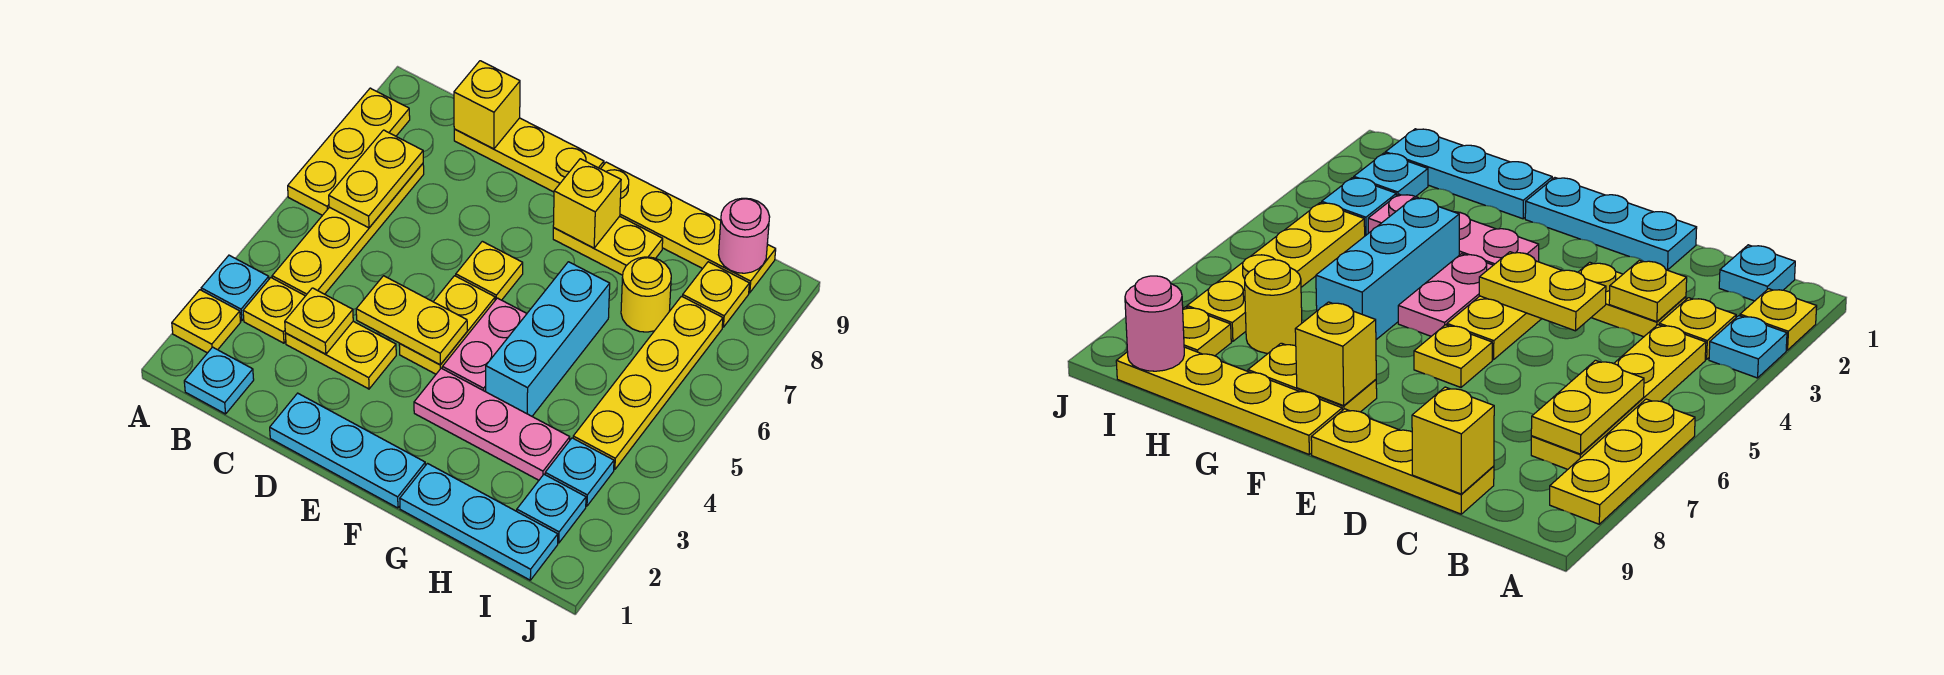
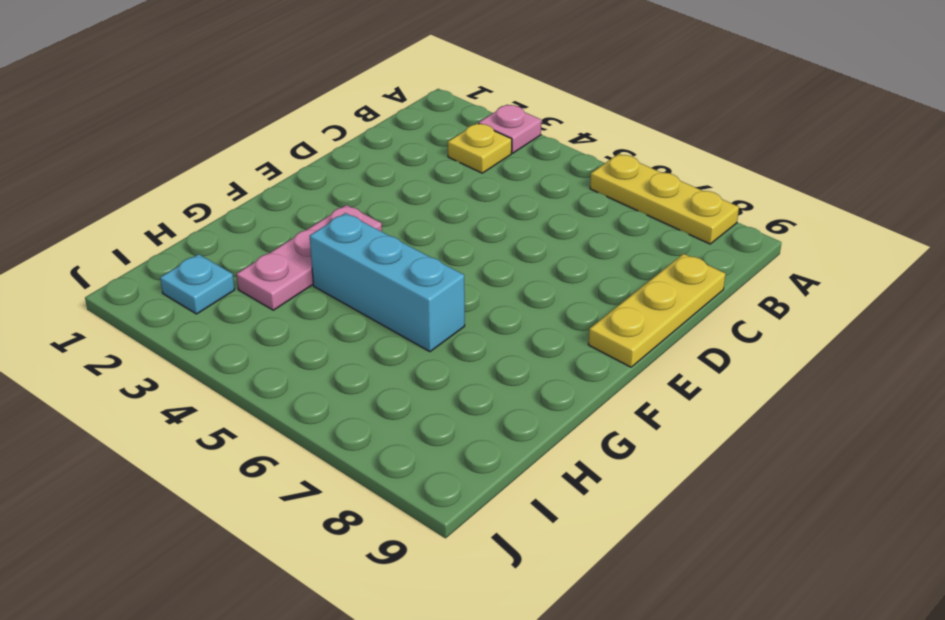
pink plate A3 level 1 -> cyan plate A3 level 1
none -> yellow plate A2 level 1
none -> cyan plate B1 level 1
none -> yellow plate B4:B7 level 1

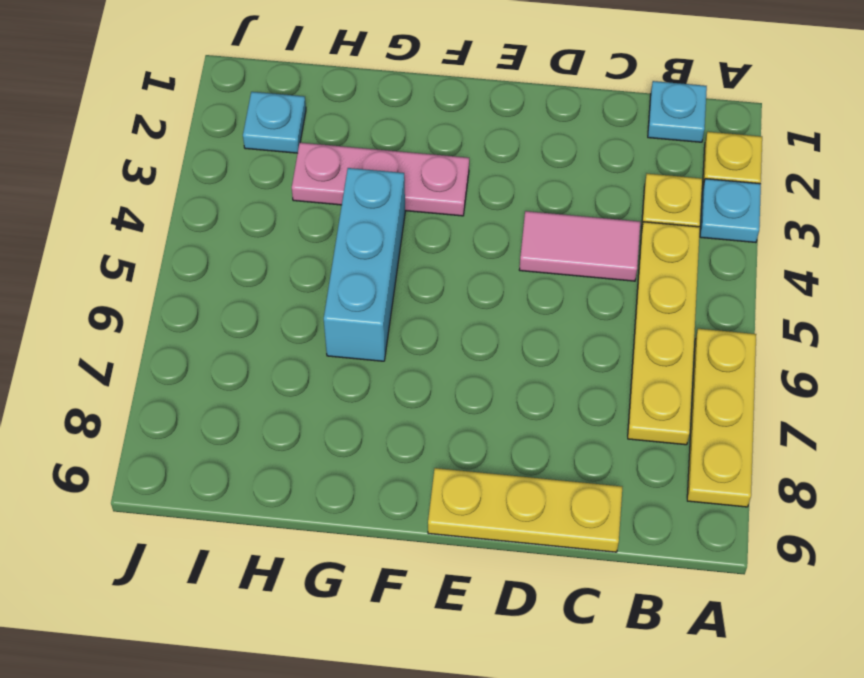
pink tile C4:D4 level 1 -> none
none -> yellow plate C3:D3 level 1
none -> cyan plate D1:F1 level 1
none -> yellow plate E4:E5 level 1

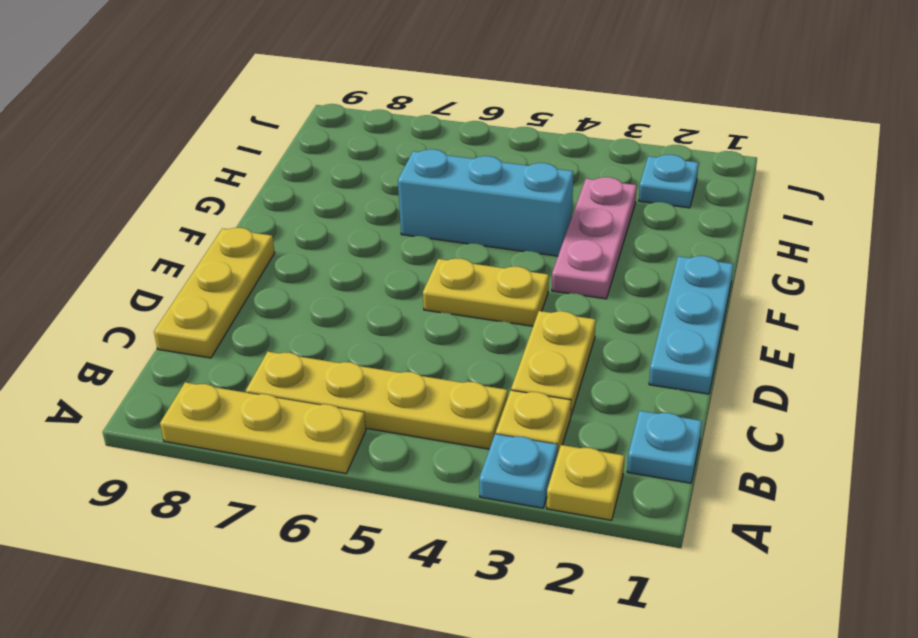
none -> yellow plate E6 level 1
none -> pink plate F4:F5 level 1
none -> yellow plate F8:G8 level 1

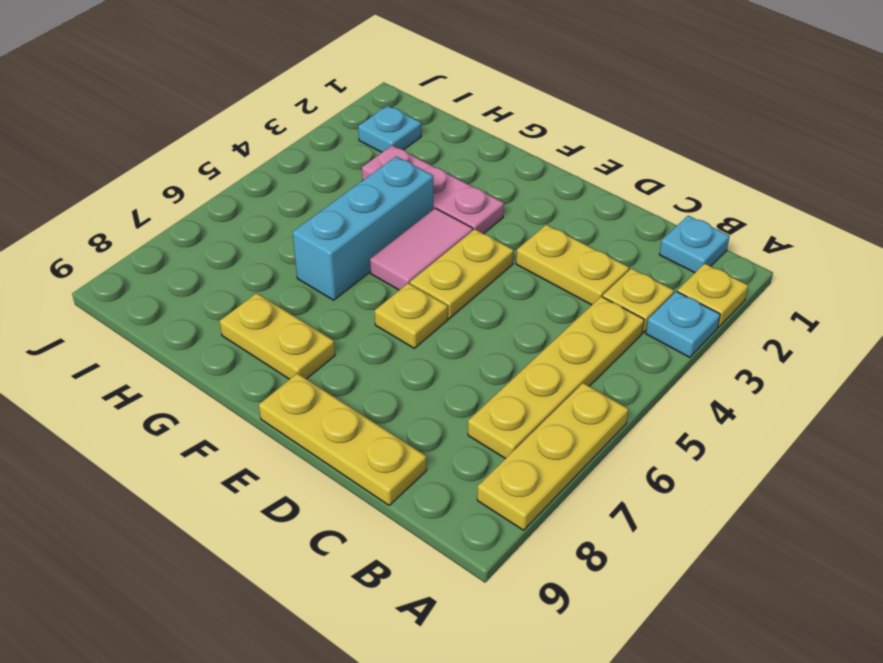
pink tile F4:F5 level 1 -> pink plate F4:F5 level 1
none -> cyan plate D1:F1 level 1
none -> yellow plate F9:I9 level 1
none -> cyan plate G1:I1 level 1

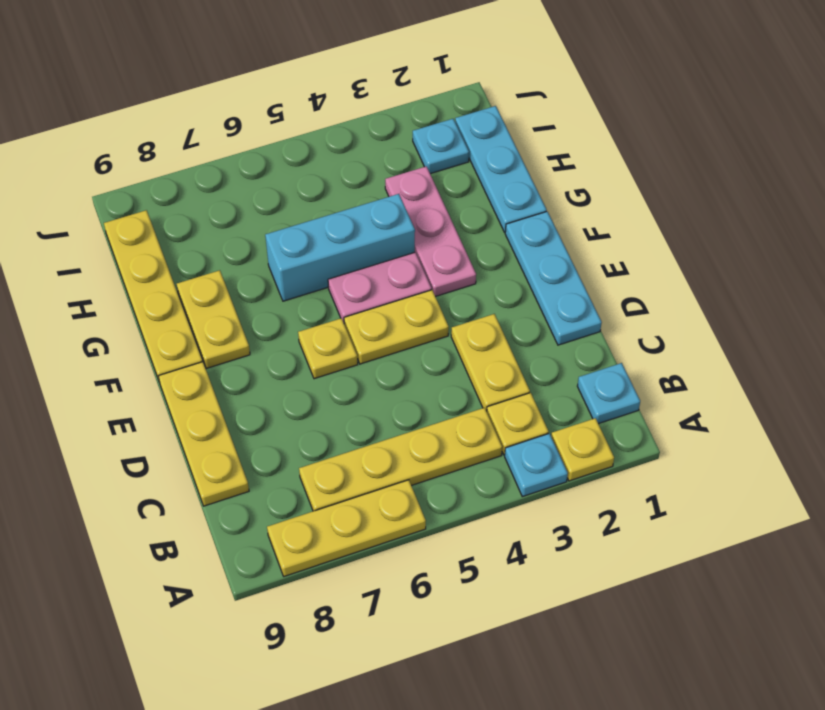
none -> yellow round brick H7 level 1
none -> cyan plate I3 level 1
none -> yellow plate I4:I7 level 1

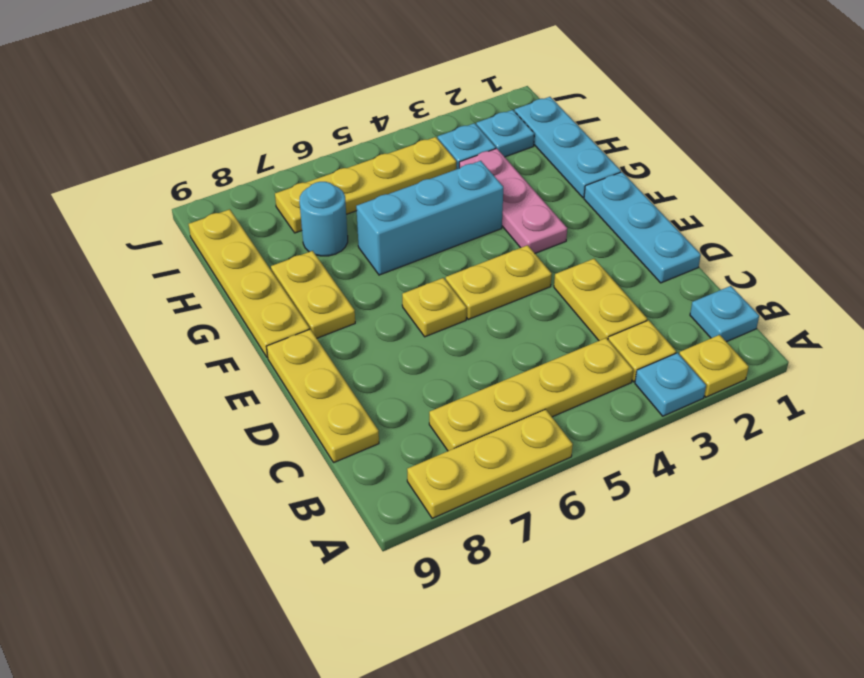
cyan round brick H7 level 1 -> yellow round brick H7 level 1
none -> pink plate F4:F5 level 1
none -> yellow plate I8 level 1
none -> yellow plate B6:B7 level 2

